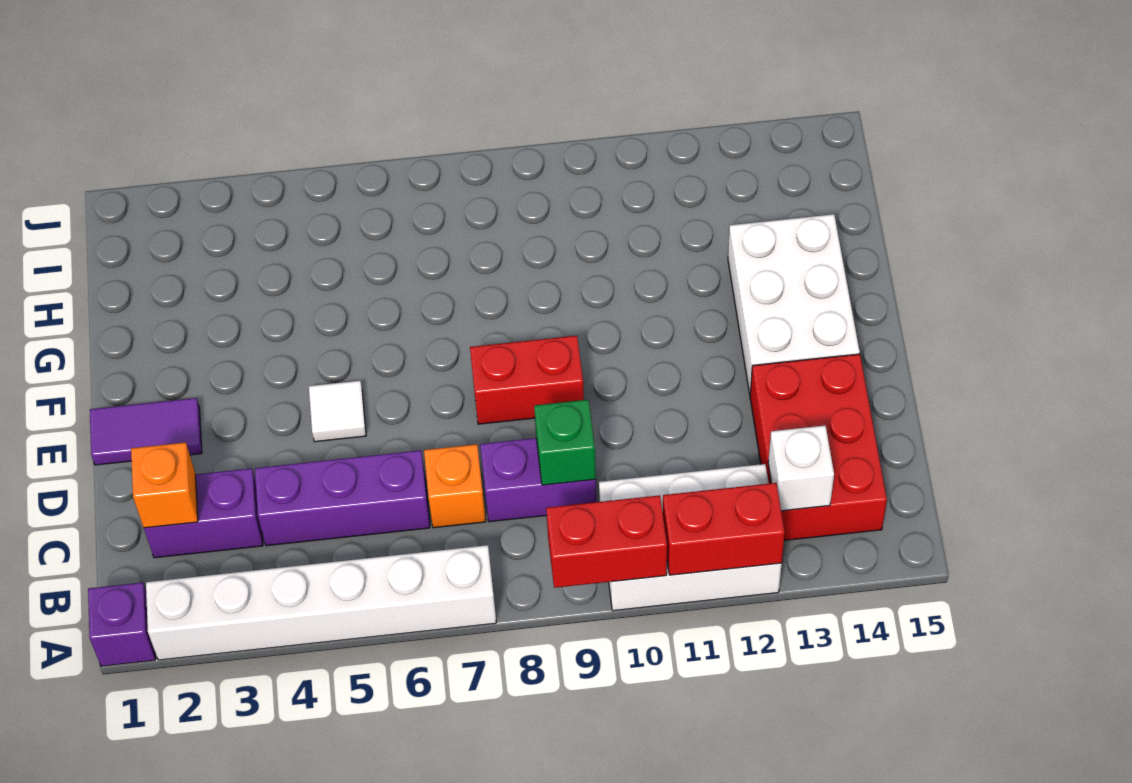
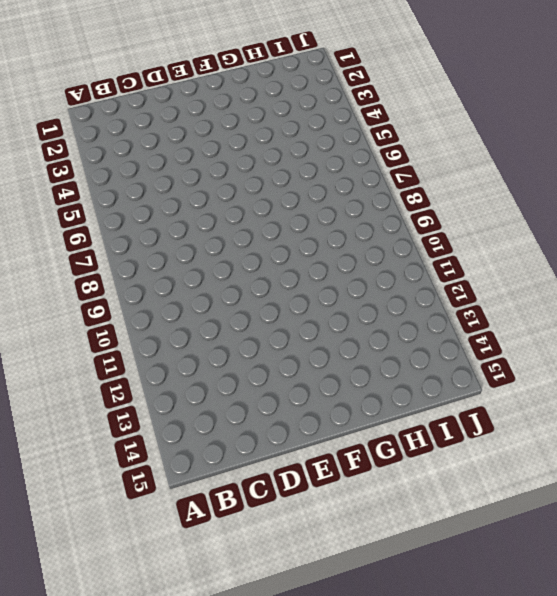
none -> purple brick A1 level 1
none -> white brick A2:A7 level 1
none -> white brick A10:B12 level 1

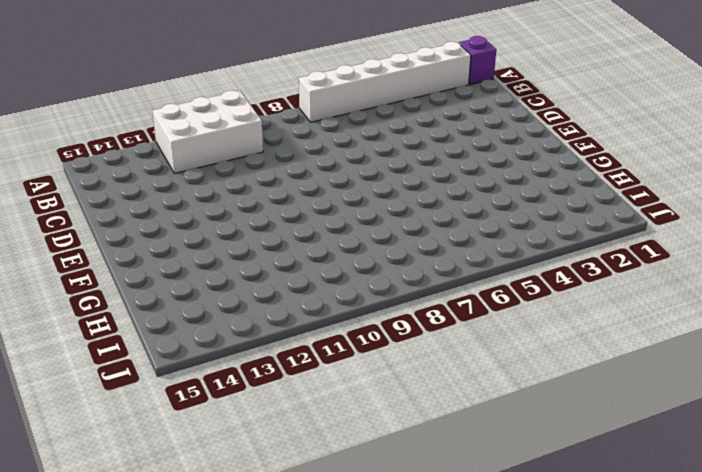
none -> red brick B13:D14 level 1
none -> purple brick C2:C3 level 1
none -> purple brick C4:C6 level 1

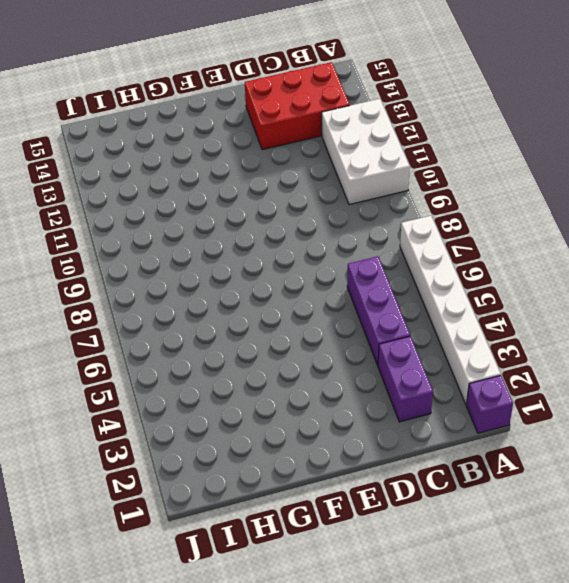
none -> orange brick C7 level 1
none -> purple brick C8:C9 level 1
none -> purple tile E1:E2 level 1

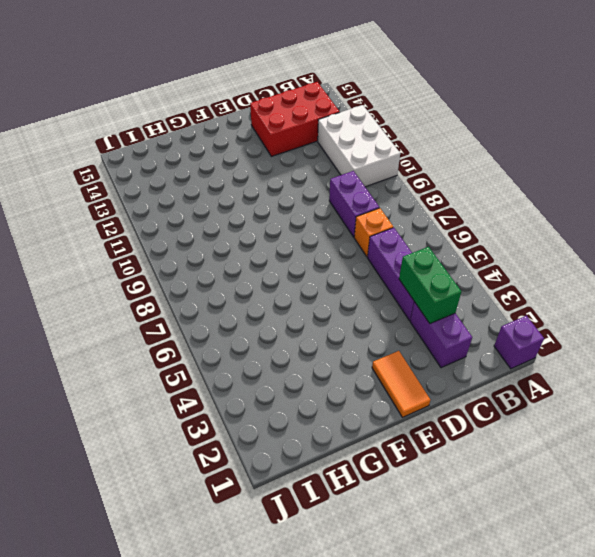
green brick C3:C4 level 2 -> none
orange tile E1:E2 level 1 -> purple tile E1:E2 level 1
none -> white brick A2:A7 level 1
none -> white tile E5 level 1
none -> red brick E8:E9 level 1

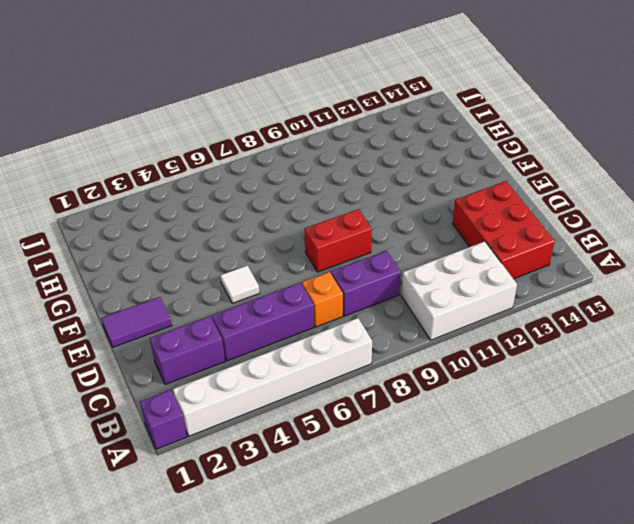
none -> white brick E13:G14 level 1
none -> red brick A9:A10 level 2
none -> red brick A11:A12 level 2

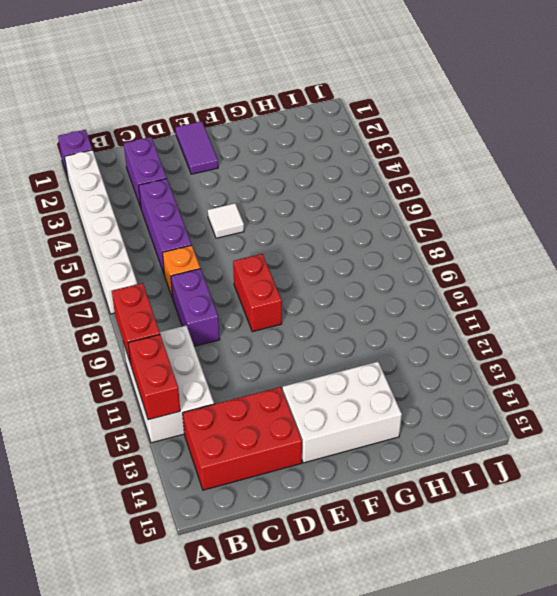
none -> white brick B13 level 2
none -> orange brick C2 level 2
none -> green brick C9 level 2

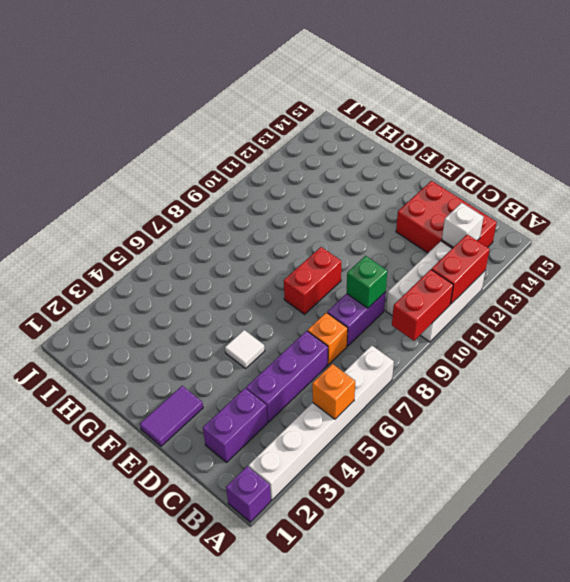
orange brick A5 level 2 -> orange brick C2 level 2
none -> white brick E13:G14 level 1

